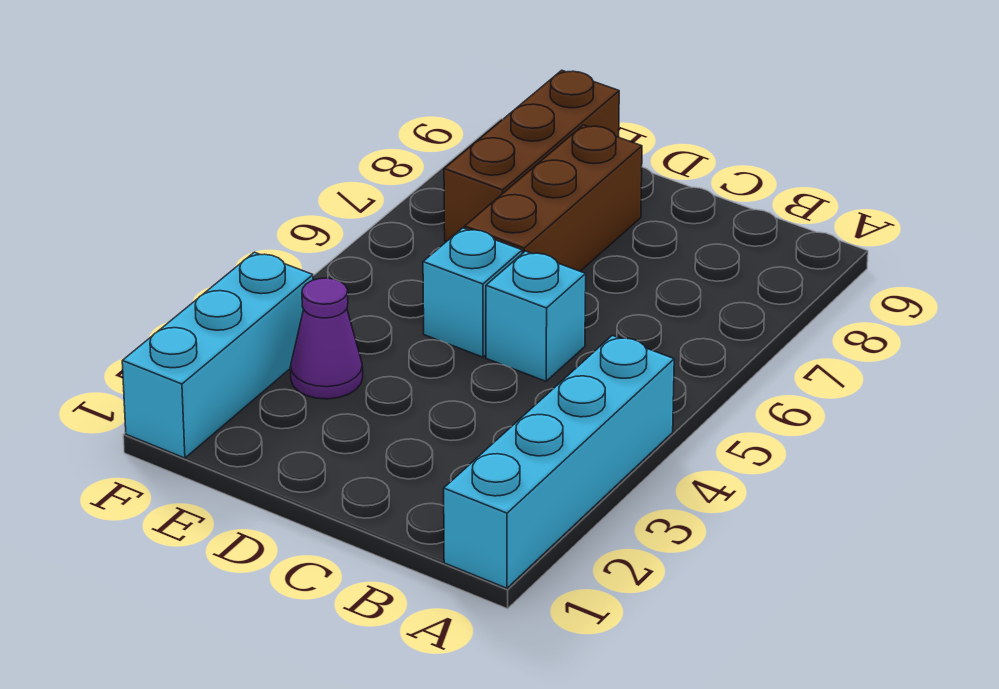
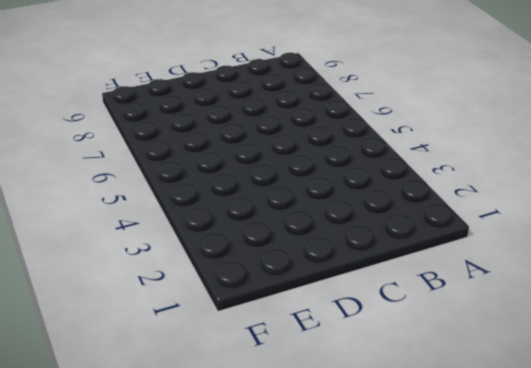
none -> cyan brick A1:A4 level 1
none -> cyan brick C5 level 1

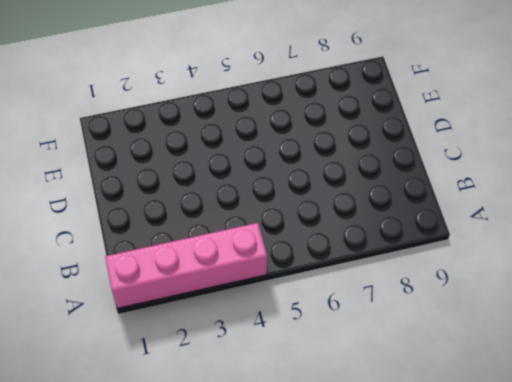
pink brick A1:A4 level 1 -> cyan brick A1:A4 level 1
none -> cyan brick C5 level 1
none -> cyan brick D5 level 1

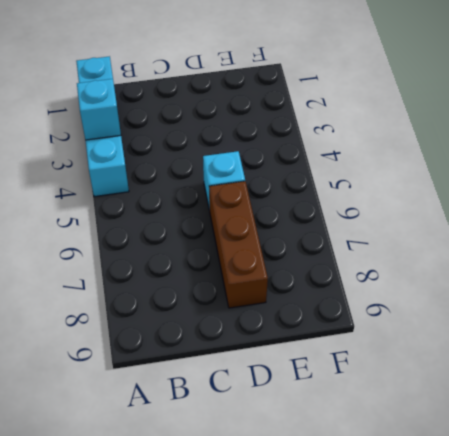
cyan brick A3 level 2 -> cyan brick C5 level 1
none -> purple cone E3 level 1
none -> brown brick E7:E9 level 1

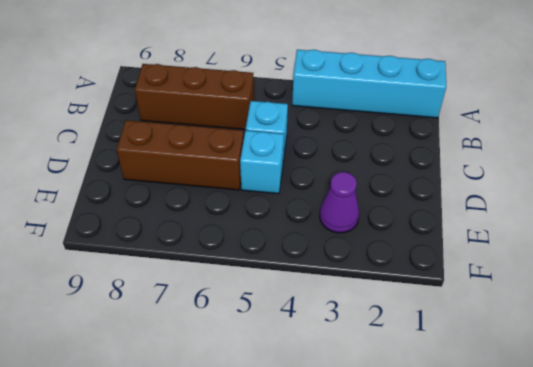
brown brick B6:B8 level 1 -> brown brick E7:E9 level 1
none -> cyan brick F1:F3 level 1

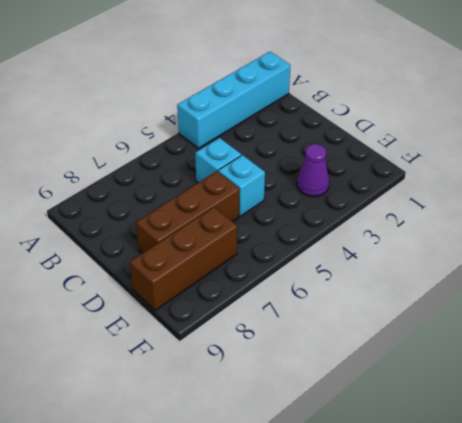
none -> cyan brick F1:F3 level 1

